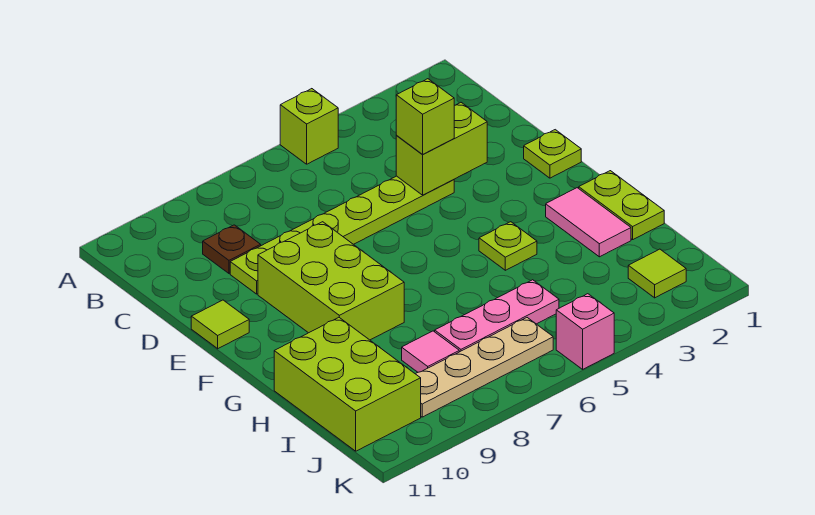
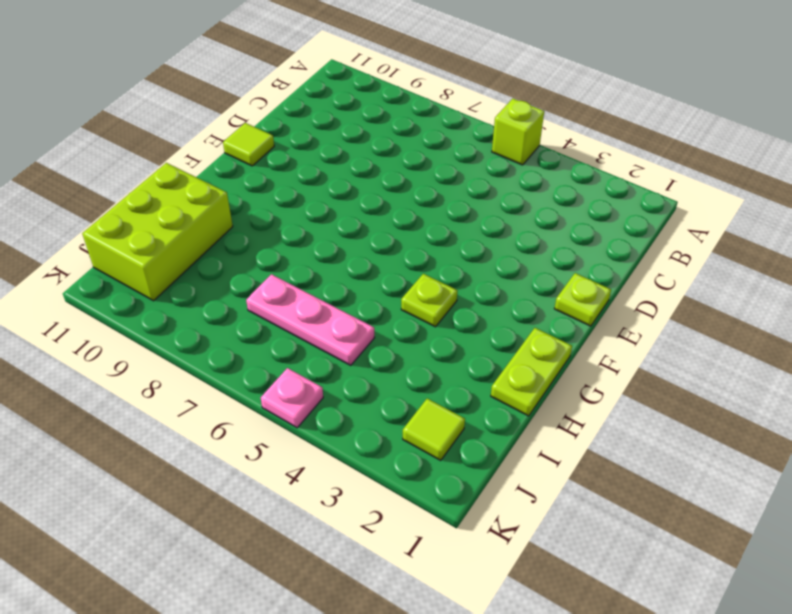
pink plate K5 level 1 -> pink brick K5 level 1
none -> brown plate C9 level 1
none -> lime plate D4:D9 level 1
none -> lime brick E8:G9 level 1

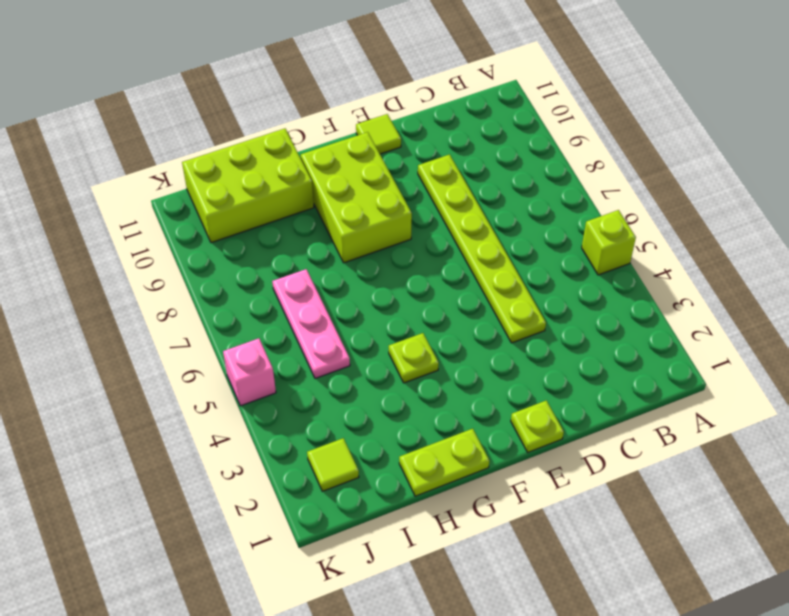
lime brick F8:G10 level 1 -> lime brick E8:G9 level 1
none -> brown plate C9 level 1
none -> pink tile G2:H2 level 1
none -> pink tile I8 level 1

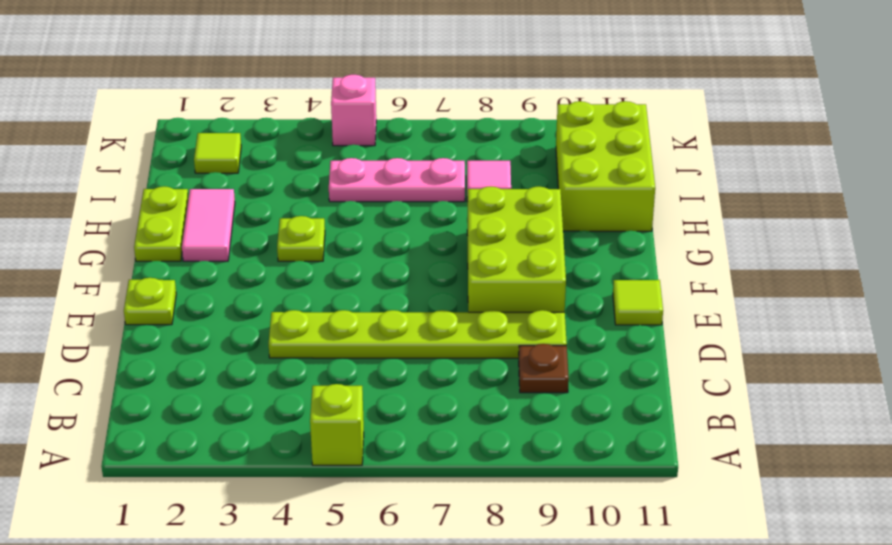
none -> tan plate J6:J9 level 1
none -> lime brick D3:D4 level 2
none -> lime brick D4 level 3

